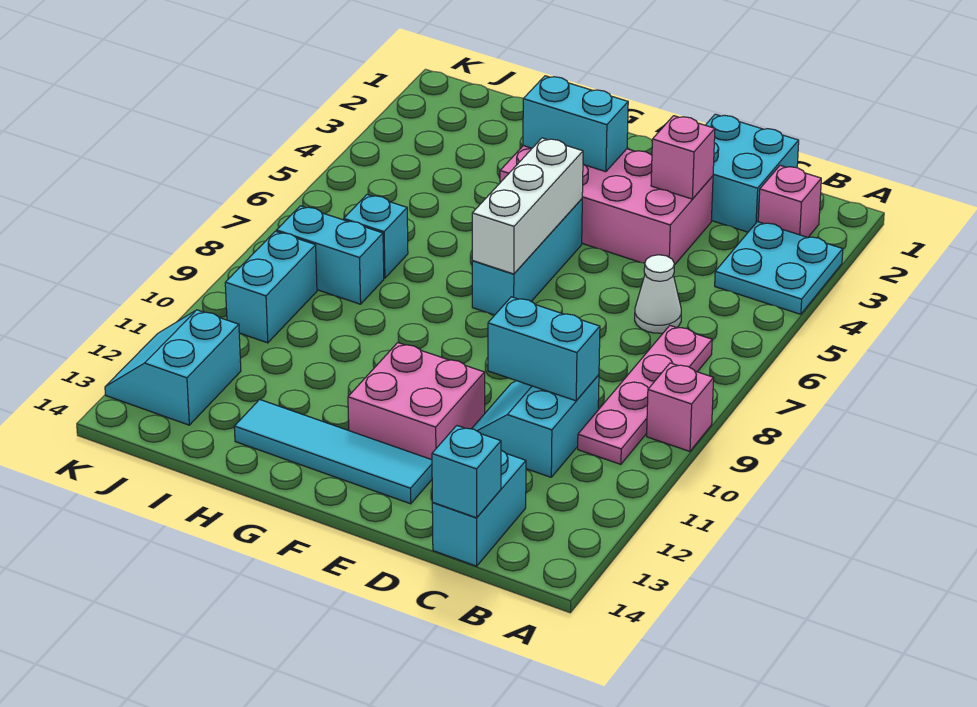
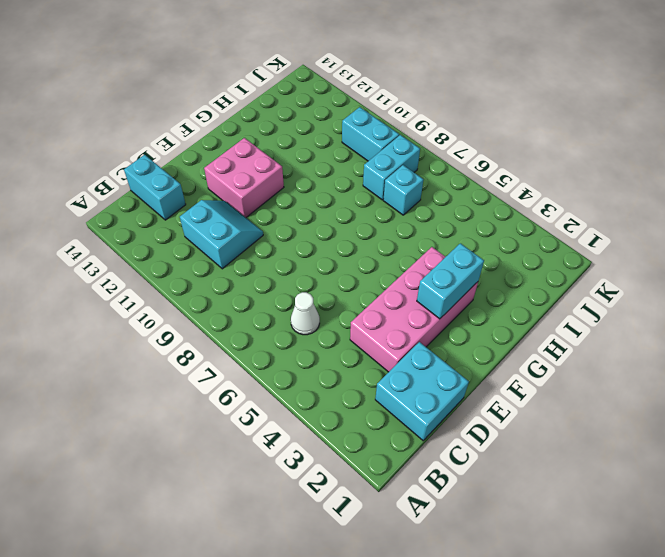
none -> cyan plate A3:B4 level 1
none -> pink brick A9 level 1
none -> pink brick B2 level 1

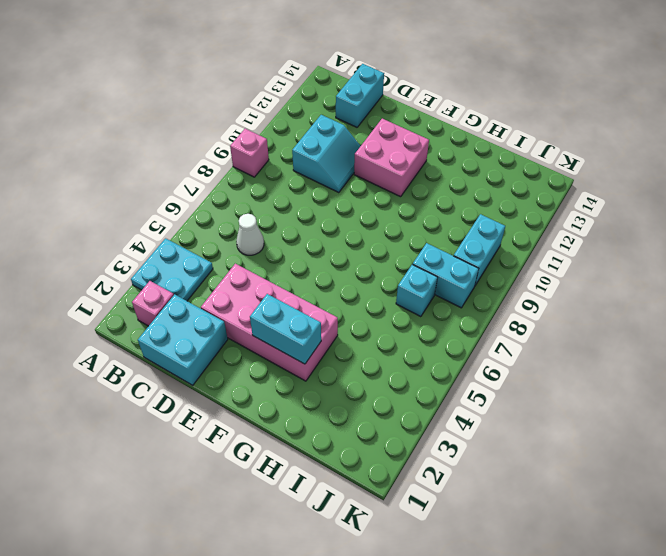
none -> pink plate B7:B10 level 1
none -> cyan tile E13:H13 level 1
none -> cyan brick F5:F7 level 1

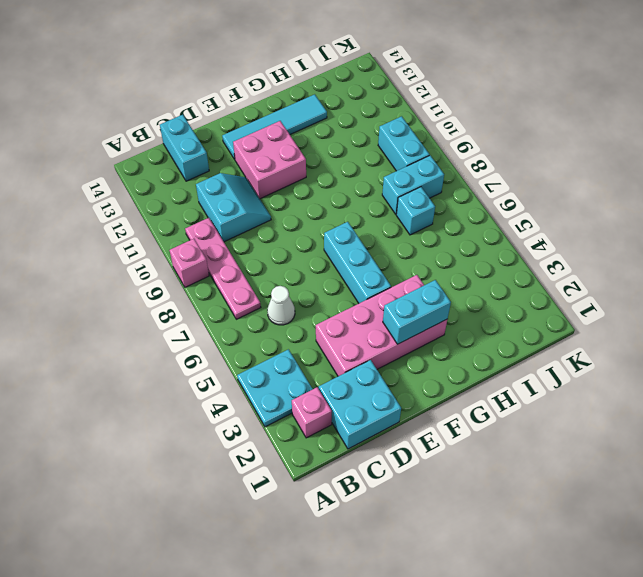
none -> cyan slope J12:K13 level 1 top J
none -> cyan brick C10:D10 level 2
none -> cyan brick C14 level 2

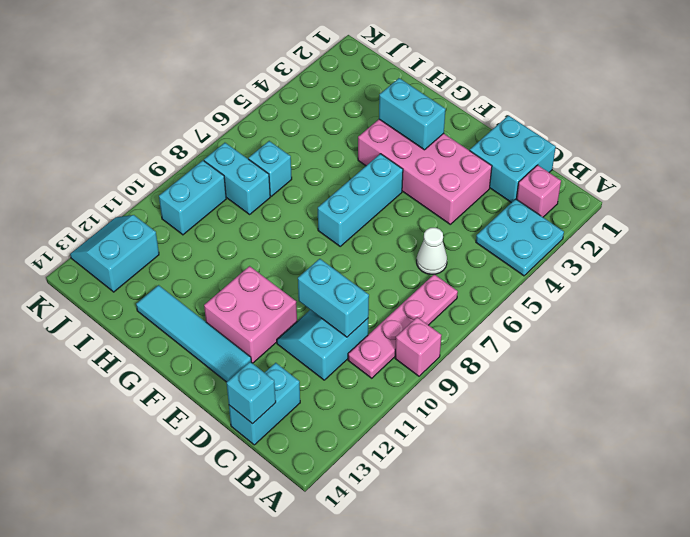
none -> pink brick D3 level 2
none -> white brick F5:F7 level 2

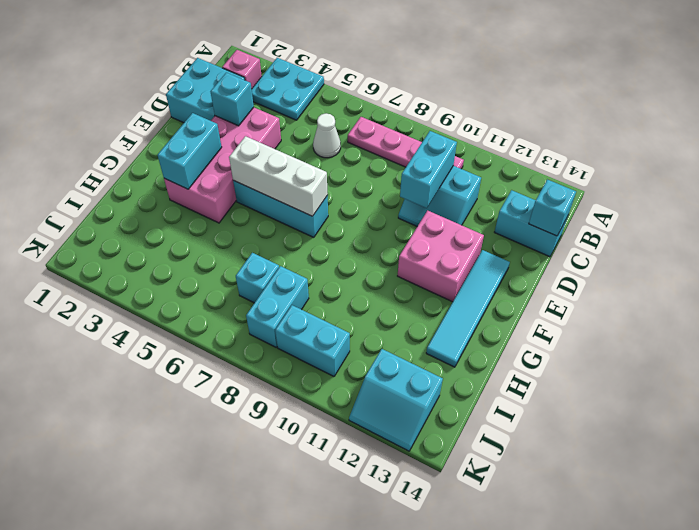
cyan brick D3 level 2 -> pink brick D3 level 2
none -> pink brick A9 level 1

